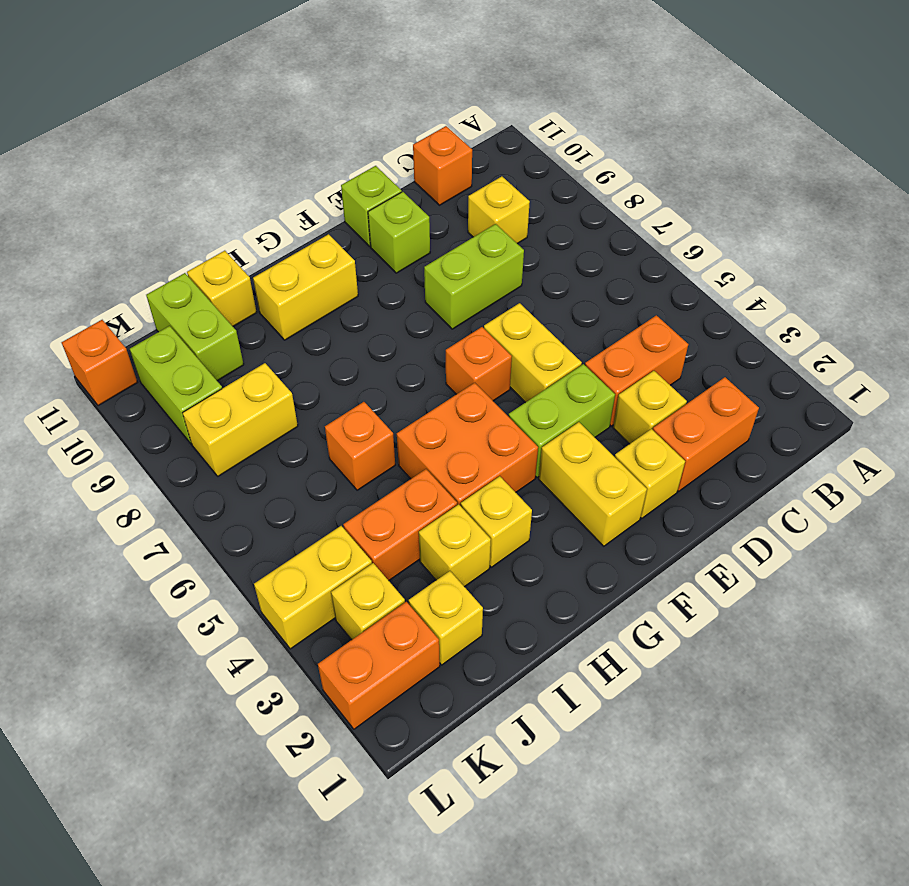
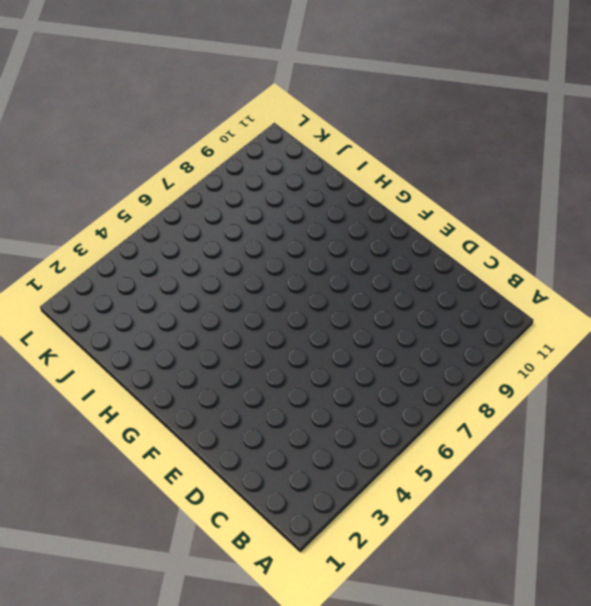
none -> orange brick C2:D2 level 1
none -> orange brick C4:D4 level 1
none -> yellow brick C9 level 1

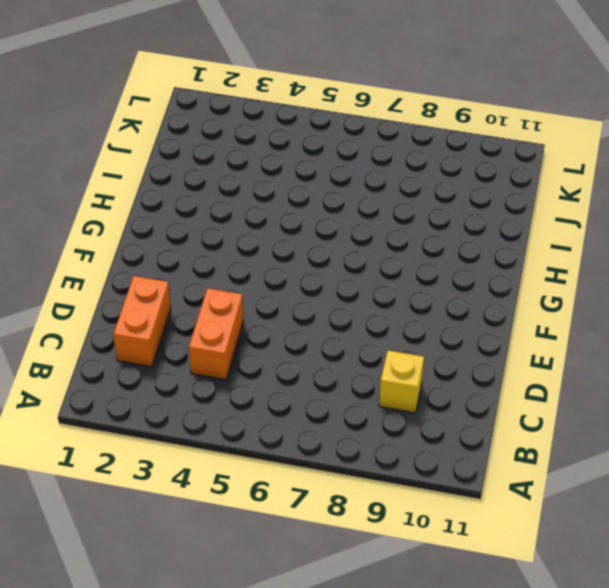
none -> orange brick C11 level 1
none -> yellow brick D3 level 1
none -> lime brick D8:E8 level 1

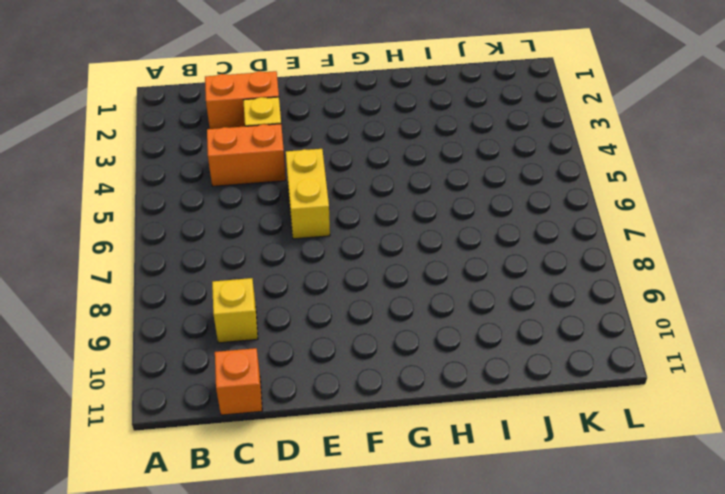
none -> lime brick D8:E8 level 1
none -> yellow brick E2 level 1
none -> lime brick E4:F4 level 1

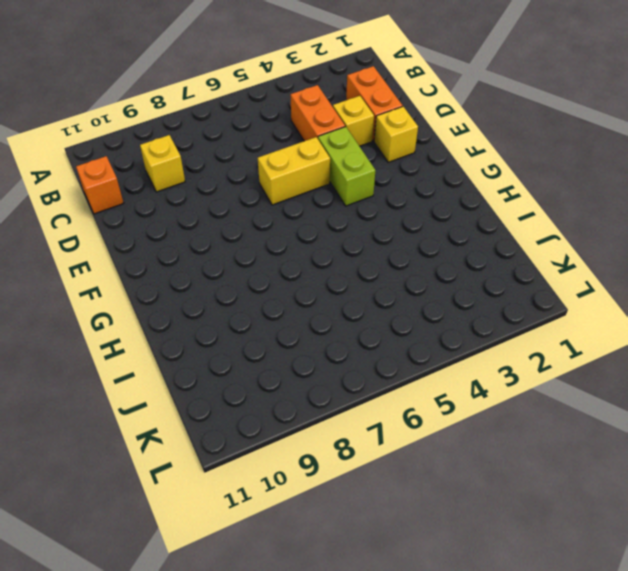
none -> lime brick D8:E8 level 1
none -> lime brick E10 level 1
none -> lime brick E11 level 1

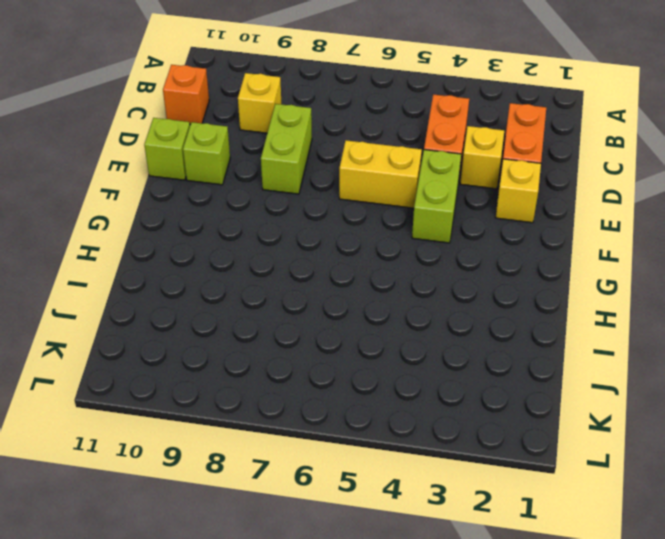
none -> yellow brick F2:F3 level 1
none -> orange brick F6 level 1
none -> orange brick G4:H5 level 1

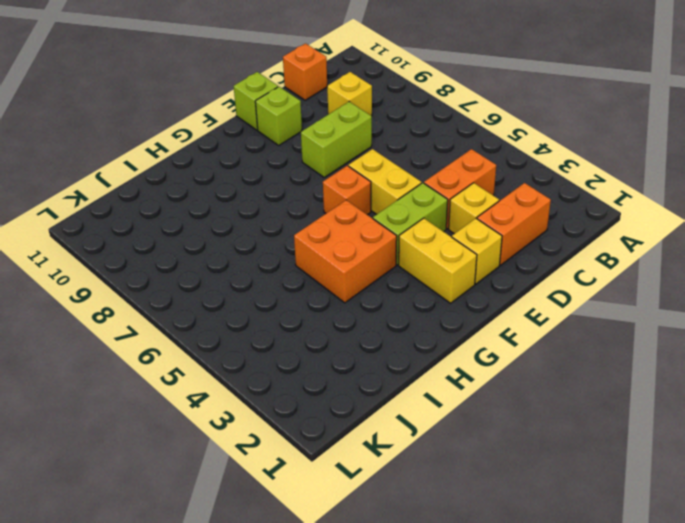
none -> yellow brick G10:H10 level 1
none -> yellow brick H3 level 1
none -> yellow brick I3 level 1

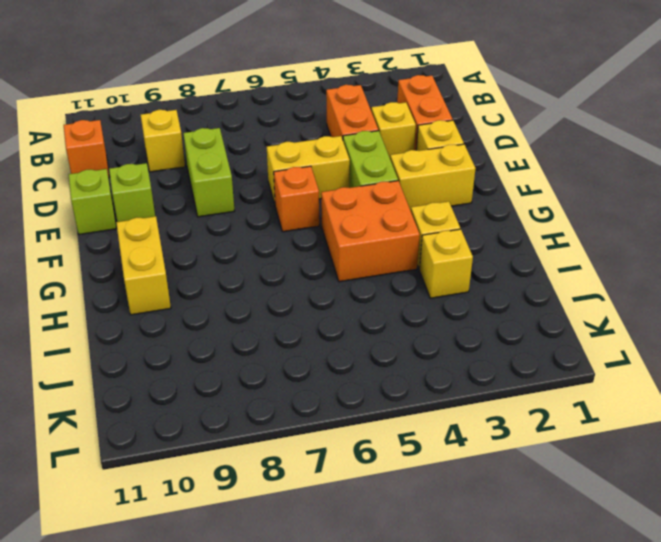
none -> orange brick I4:J4 level 1
none -> orange brick I6 level 1
none -> yellow brick I11 level 1

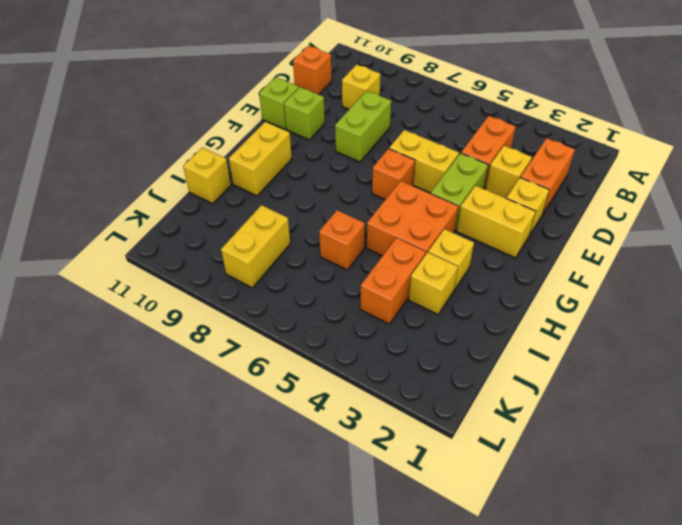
none -> yellow brick J2 level 1
none -> lime brick J10:J11 level 1
none -> orange brick K2:L2 level 1

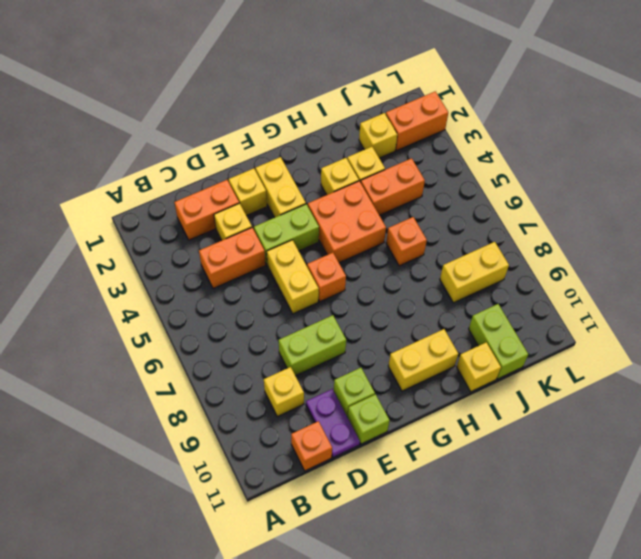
purple plate D10:D11 level 1 -> none
none -> yellow brick K3 level 1
none -> yellow brick K4:L4 level 1
none -> lime brick K9:K10 level 1

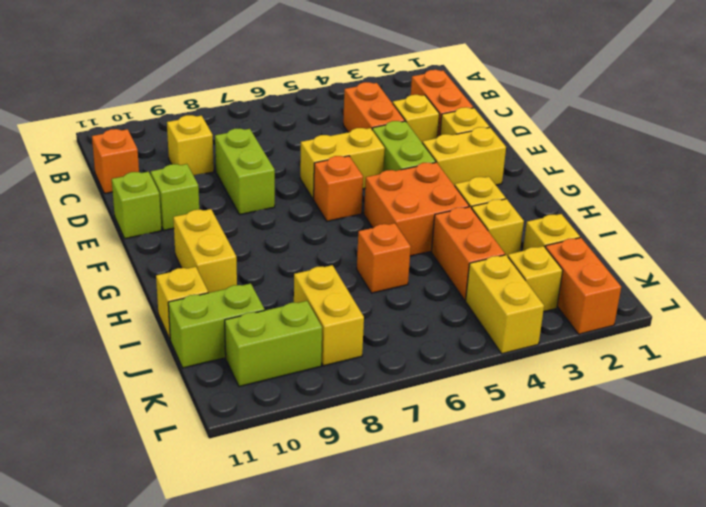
none -> orange brick L11 level 1

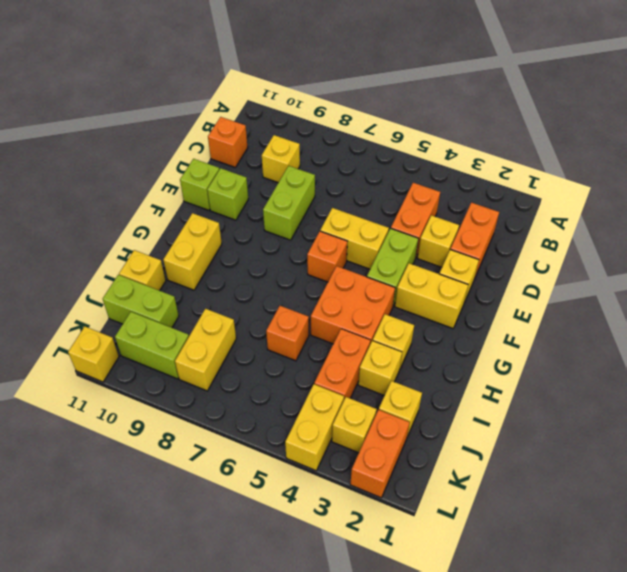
yellow brick L11 level 1 -> orange brick L11 level 1

